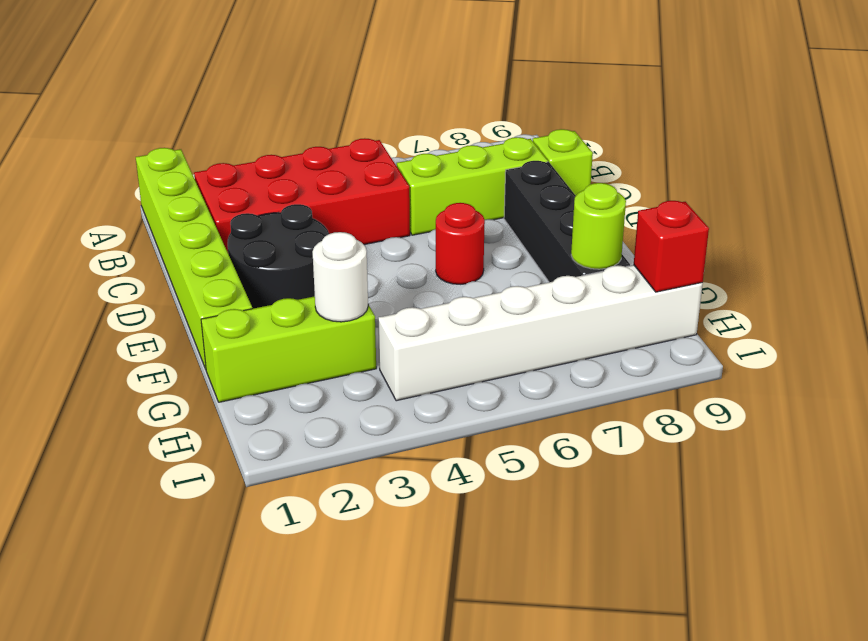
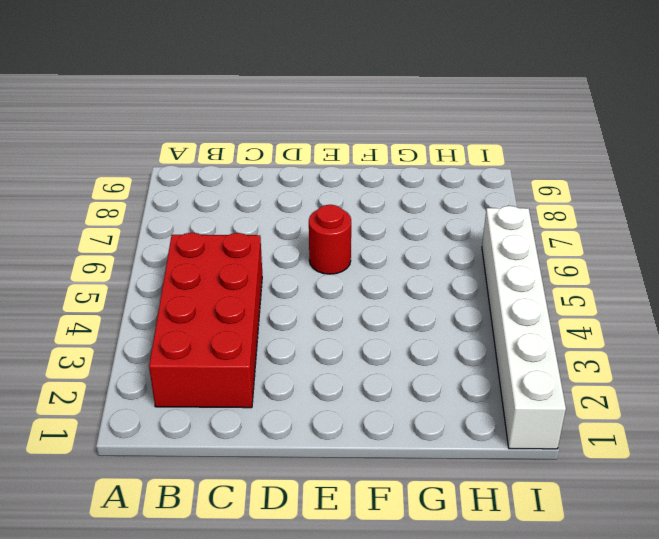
white brick I1:I6 level 1 -> white brick H4:H9 level 1
none -> lime brick A1:F1 level 1
none -> lime brick C6:C8 level 1
none -> lime brick C9 level 1

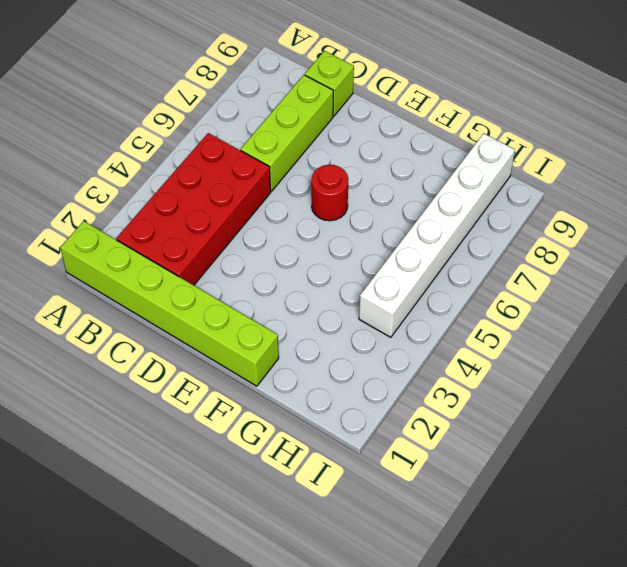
none -> black round brick D2:E3 level 1
none -> black brick D8:G8 level 1
none -> lime brick G1:G3 level 1

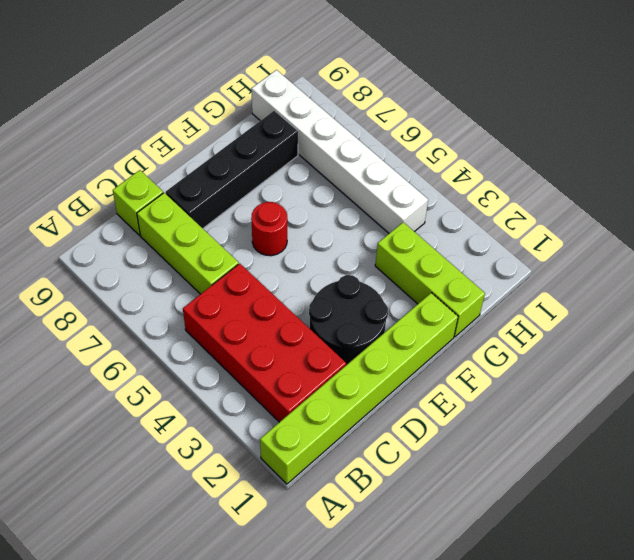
none -> white round brick G3 level 2
none -> lime round brick G8 level 2
none -> red brick H9 level 2

